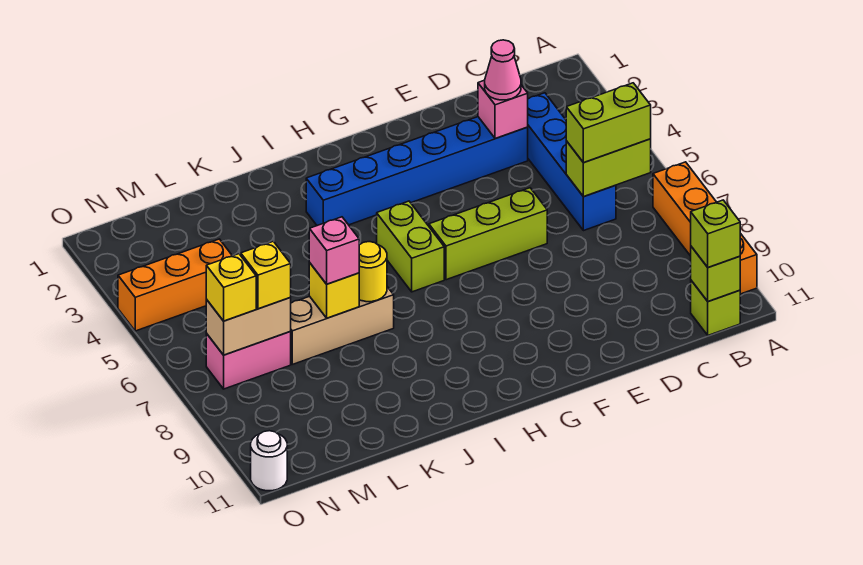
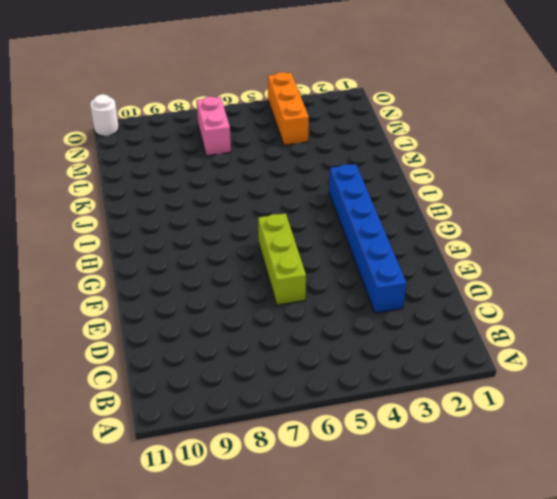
none -> orange brick A7:A10 level 1
none -> lime brick B11 level 1
none -> blue brick C3:C6 level 1

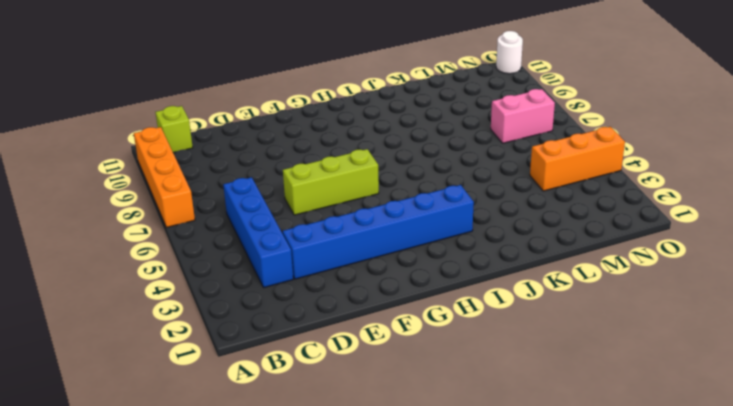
none -> lime brick H5:H6 level 1
none -> tan brick J7:L7 level 1
none -> lime brick B6:C6 level 2

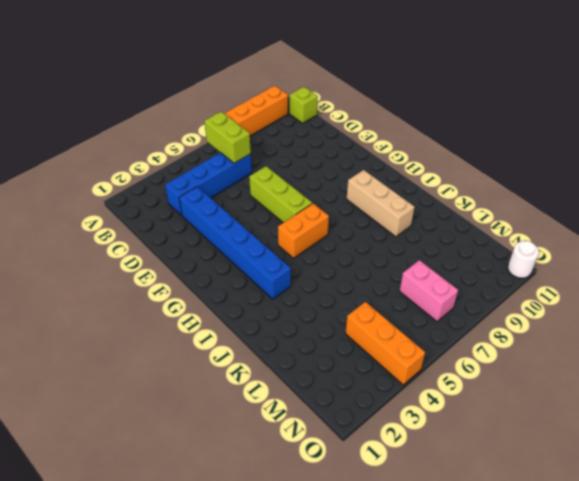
orange brick H5:H6 level 1 -> lime brick H5:H6 level 1
tan brick H9:J9 level 1 -> tan brick J7:L7 level 1
none -> lime brick B11 level 2
none -> pink brick D3 level 2
none -> yellow round brick J7 level 2

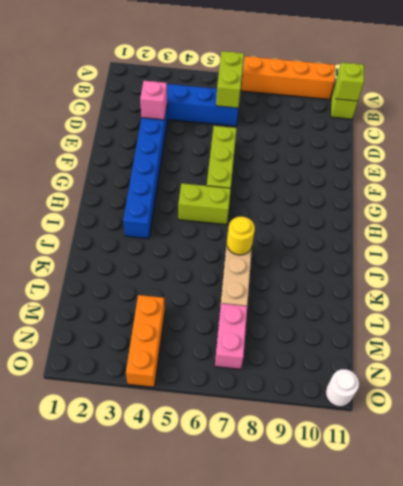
none -> yellow brick K7 level 2
none -> tan brick M7:N7 level 2
none -> lime brick B6:C6 level 3

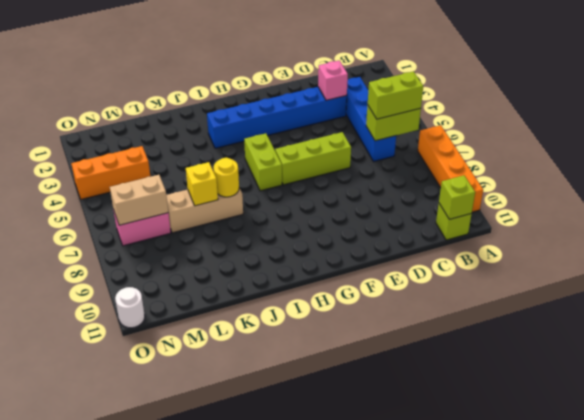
none -> lime brick B11 level 3
none -> pink cone D3 level 3
none -> pink brick K7 level 3

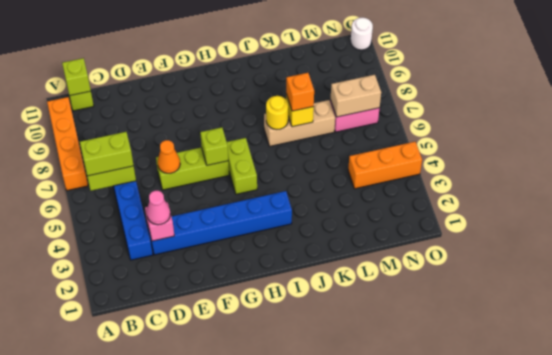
orange cone E6 level 2 -> none
lime brick G6 level 2 -> lime brick B11 level 3
orange brick K7 level 3 -> pink brick K7 level 3
none -> yellow brick M7 level 3
none -> yellow brick N7 level 3

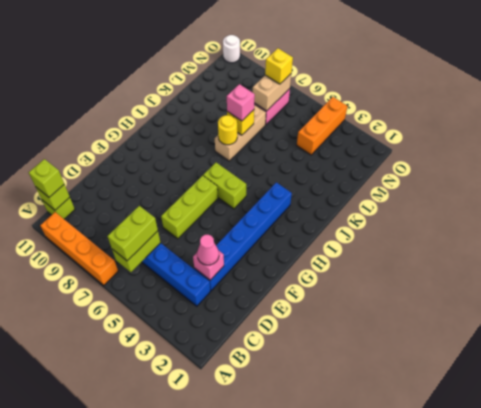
none -> yellow brick M7 level 3

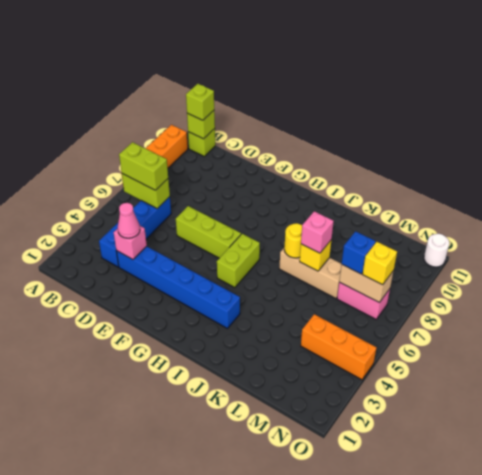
blue brick M7 level 3 -> yellow brick M7 level 3

